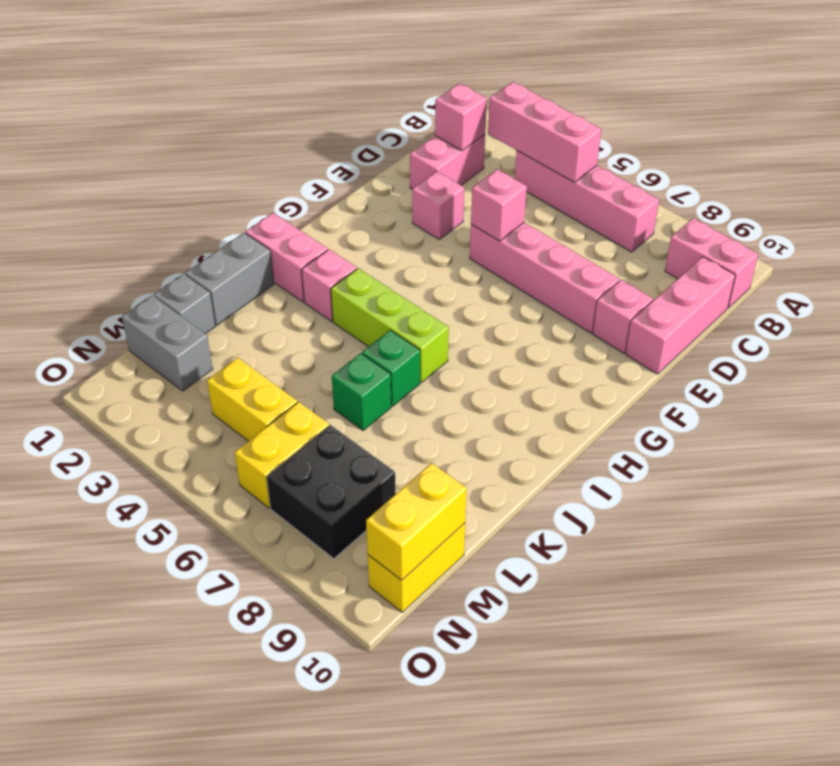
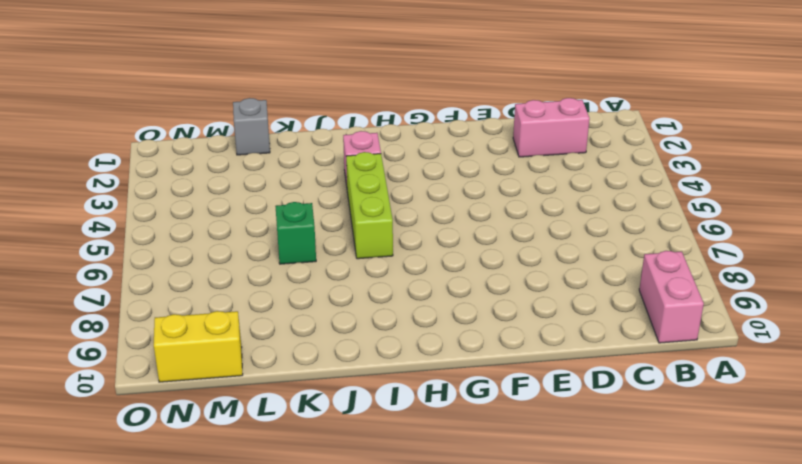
none -> pink brick B4:B7 level 1
none -> pink brick C10:E10 level 1
none -> pink brick E3 level 1

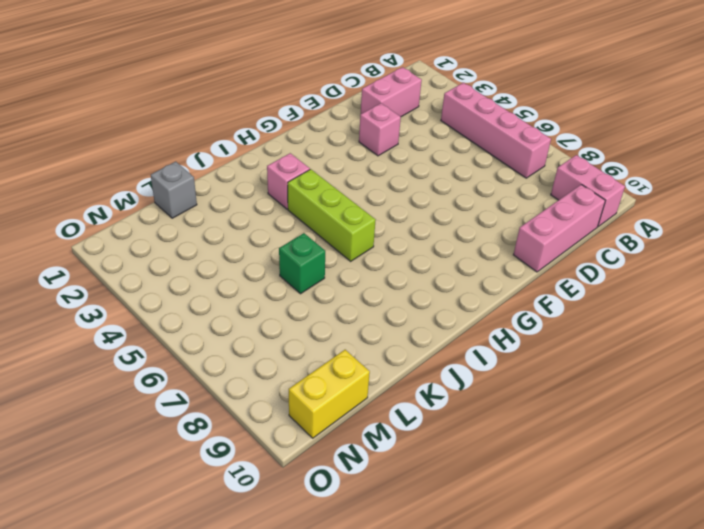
none -> pink brick E5:E8 level 1
none -> pink brick E9 level 1
none -> pink brick I1:I2 level 1

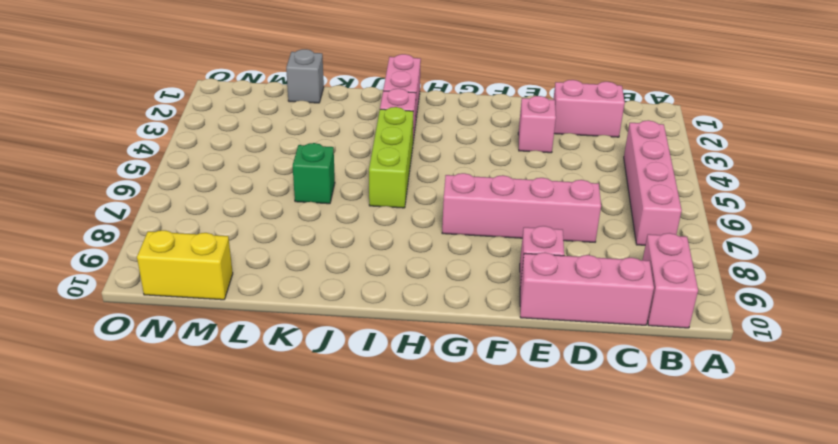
pink brick D7:G7 level 1 -> pink brick E5:E8 level 1
none -> grey brick J1:K1 level 1
none -> green brick J6 level 1
none -> grey brick M1:M2 level 1

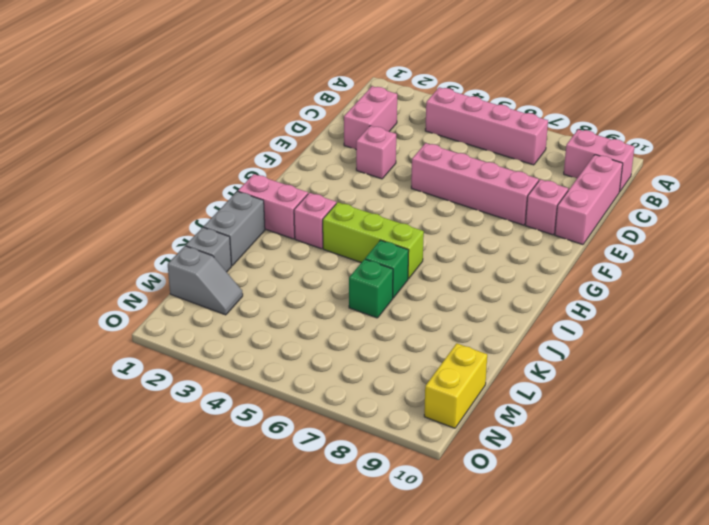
grey slope M1:M2 level 1 top 1 -> grey brick M1:M2 level 1
none -> yellow brick M4:M5 level 1
none -> yellow brick M6:N6 level 1
none -> black brick M7:N8 level 1

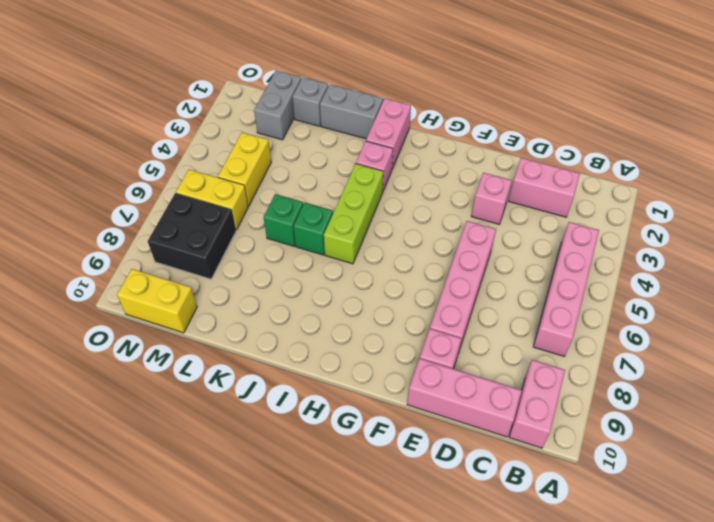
none -> pink brick B3:B5 level 2
none -> pink brick C2 level 2
none -> pink brick E5 level 2

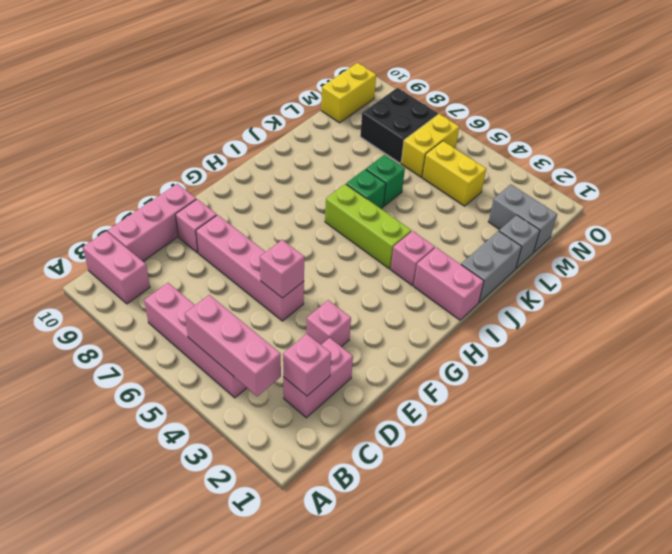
none -> yellow brick M10:N10 level 2

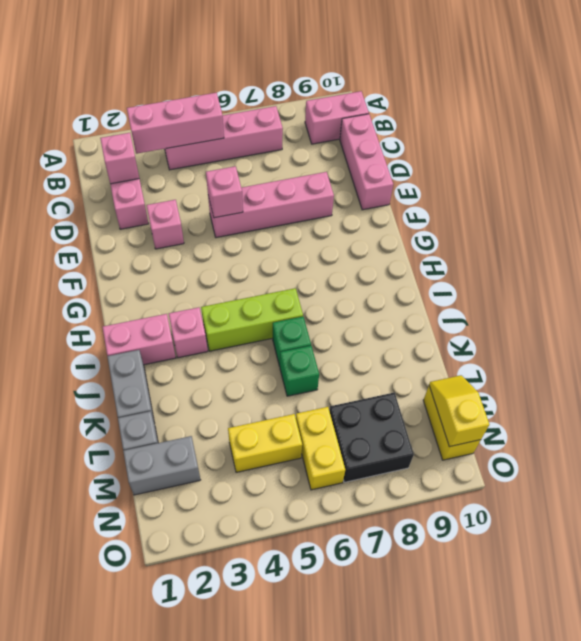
yellow slope M10:N10 level 2 top N -> yellow brick M10:N10 level 2
none -> pink brick E9 level 1

